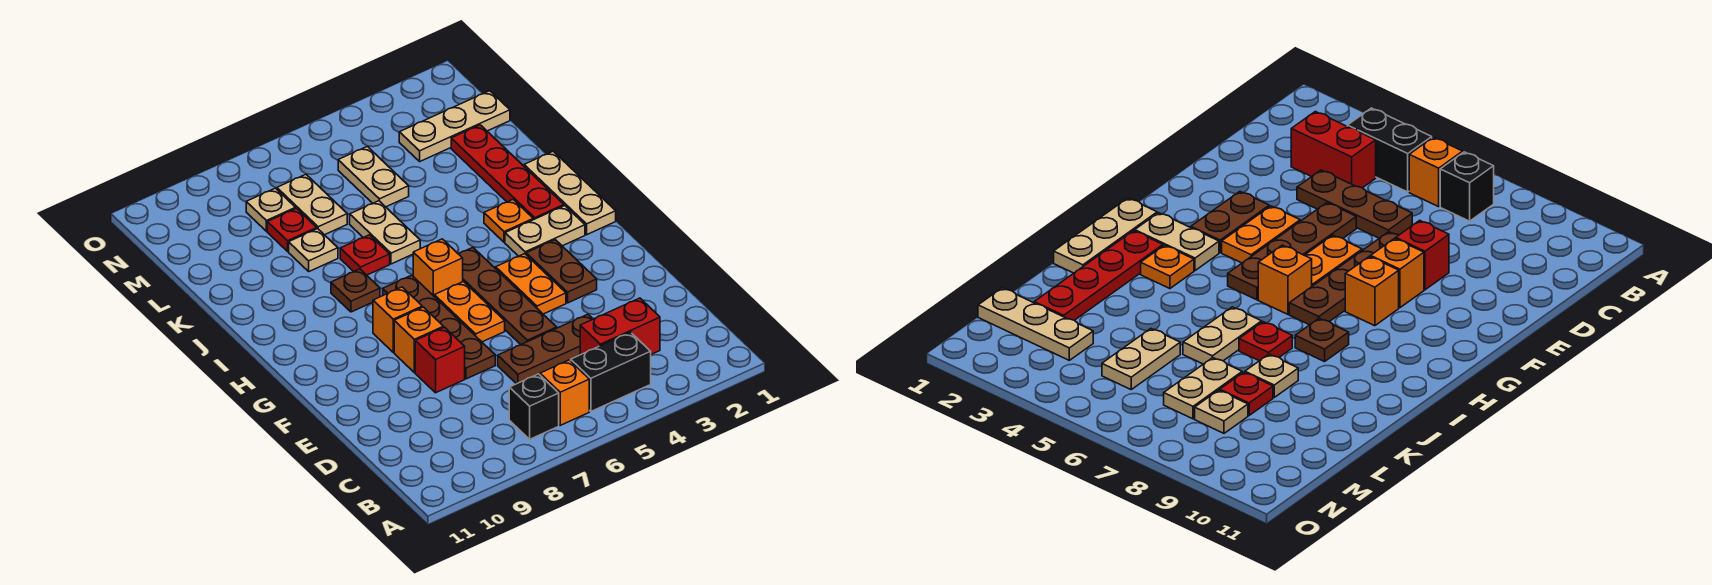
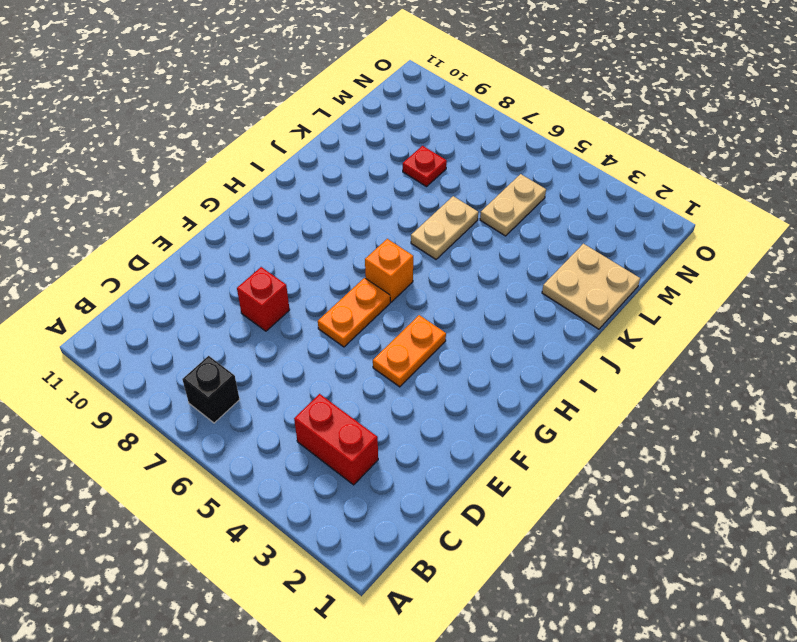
tan plate K1:L2 level 1 -> red plate I2:L2 level 1
none -> black brick B4:B5 level 1
none -> orange brick B6 level 1
none -> brown plate D4:D6 level 1

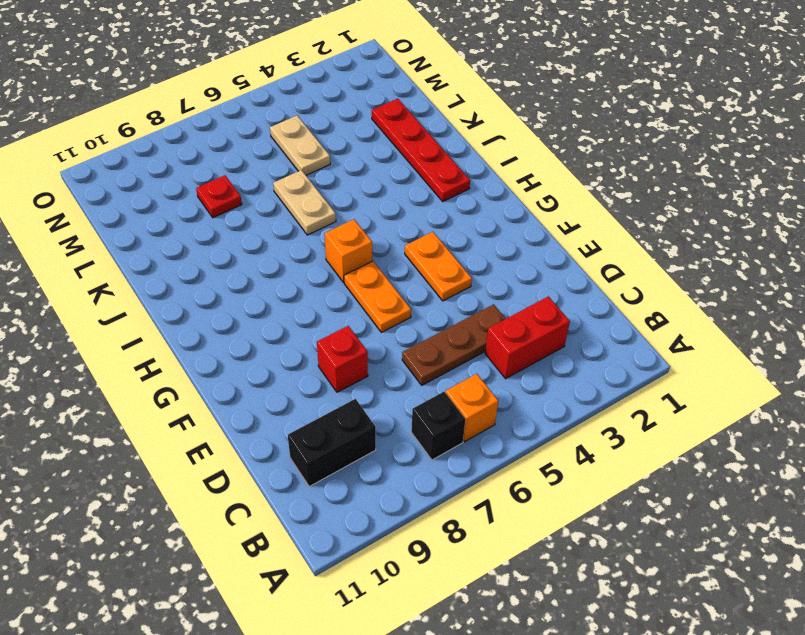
black brick C9:C10 level 1 -> black brick B4:B5 level 1
none -> brown plate E5:H5 level 1
none -> brown plate E7:H7 level 1
none -> brown plate F3:G3 level 1

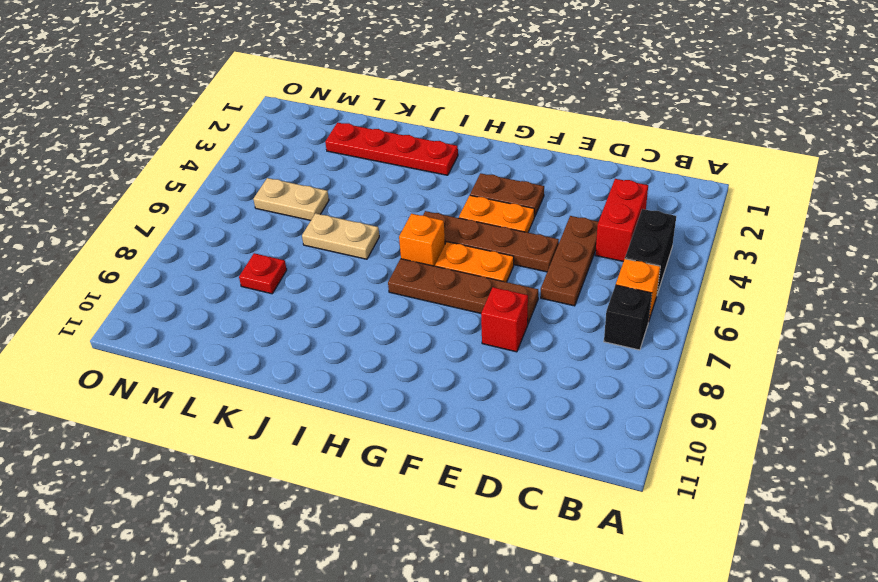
none -> orange brick F8 level 1
none -> orange brick G8 level 1
none -> tan plate H1:J1 level 1

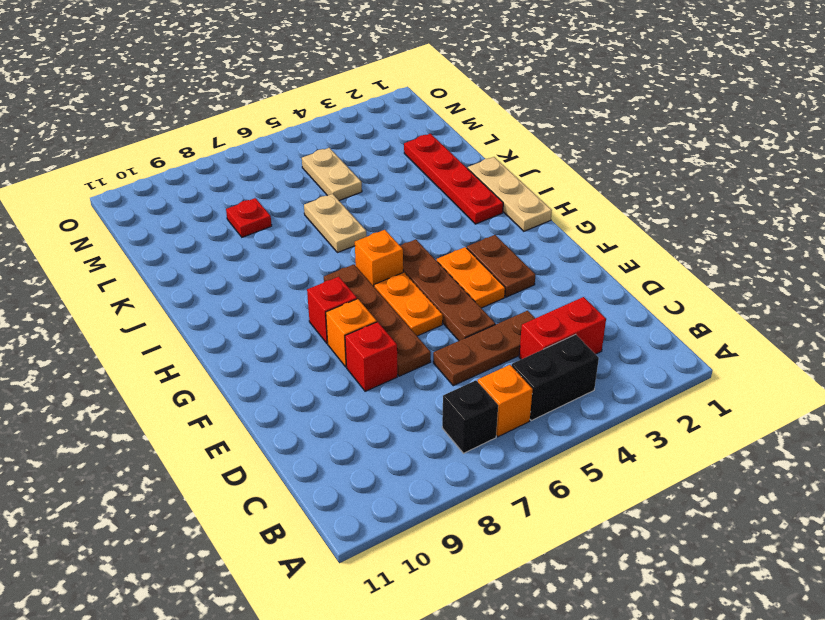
red brick G8 level 1 -> orange brick G8 level 1
none -> tan plate H2:H3 level 1
none -> orange plate I3 level 1
none -> brown plate I8 level 1

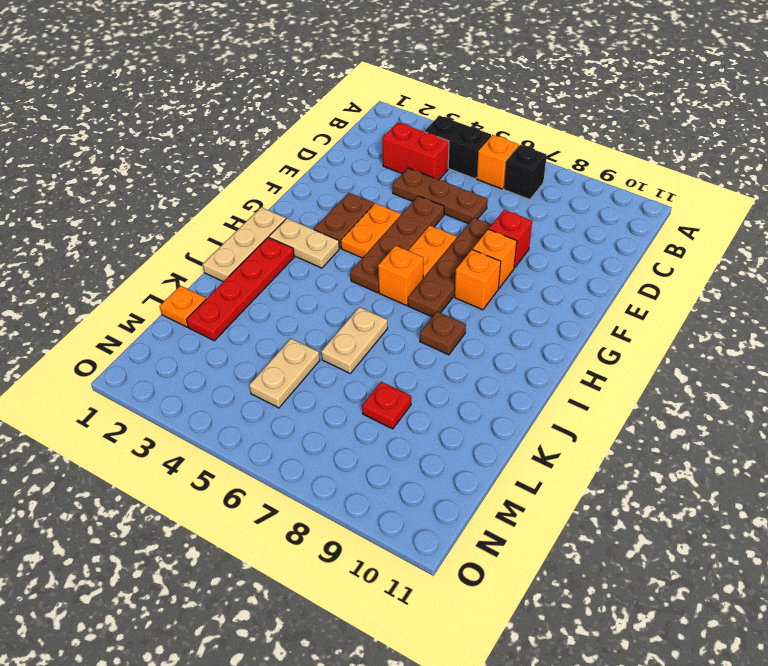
orange plate L1 level 1 -> orange plate I3 level 1
none -> red plate J7 level 1
none -> tan plate K8 level 1
none -> tan plate L7:M7 level 1

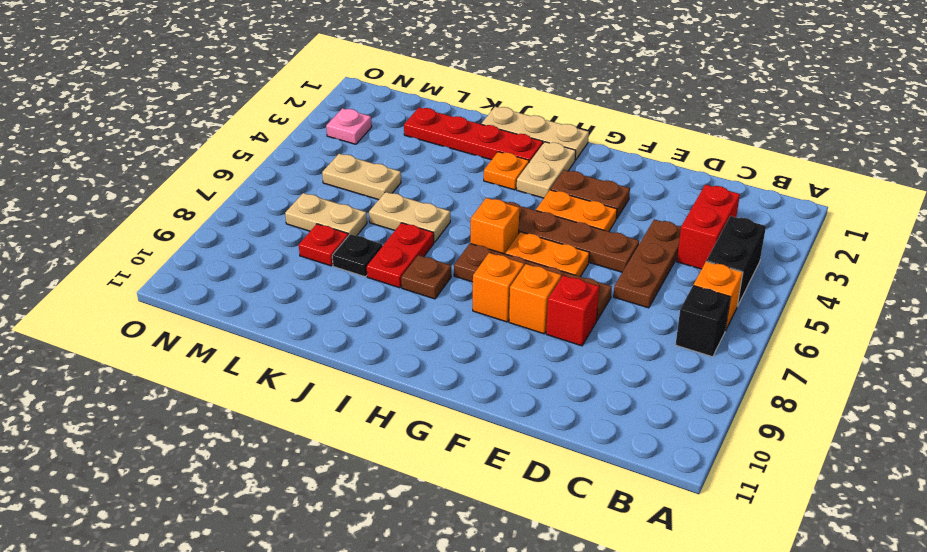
red plate J7:J8 level 1 -> red plate J7 level 1
black plate K8 level 1 -> tan plate K8 level 1
pink plate N3 level 1 -> none
none -> tan plate M1:M3 level 1
none -> tan plate M8 level 1

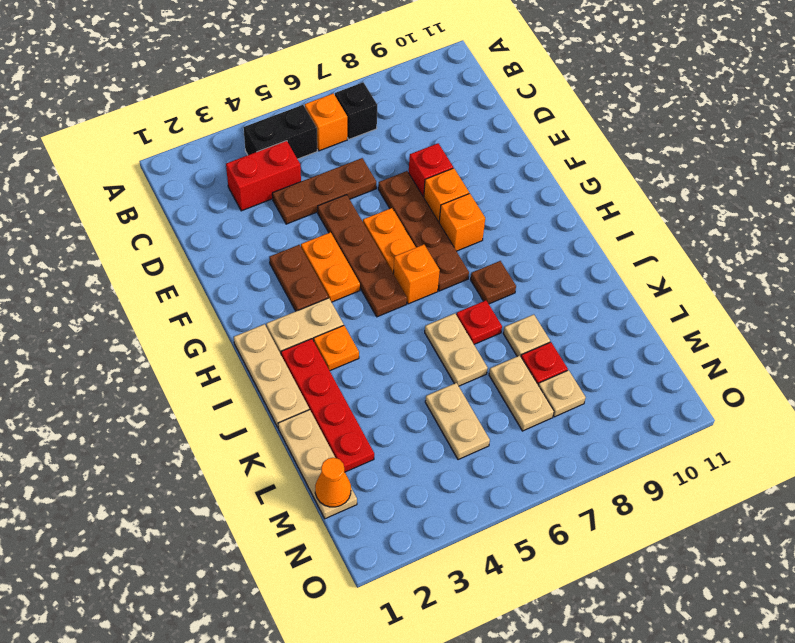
tan plate K1:M1 level 1 -> tan plate M1:M3 level 1
orange cone M1 level 2 -> none

